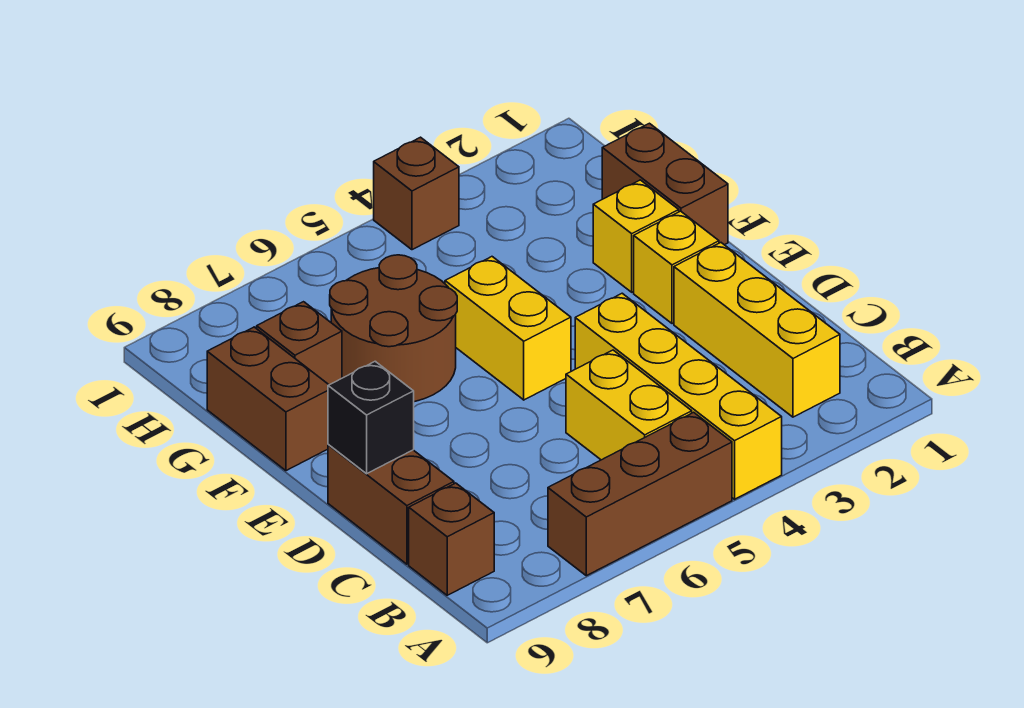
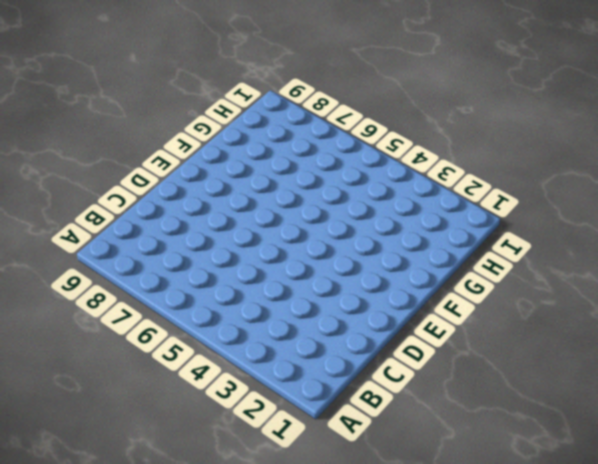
none -> yellow brick A4:D4 level 1
none -> brown brick A5:A7 level 1
none -> yellow brick B2:D2 level 1

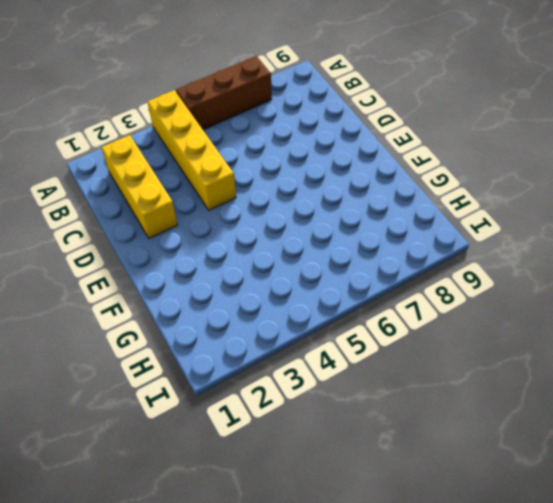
none -> yellow brick B5:C5 level 1
none -> brown brick B9 level 1
none -> brown brick C9:D9 level 1

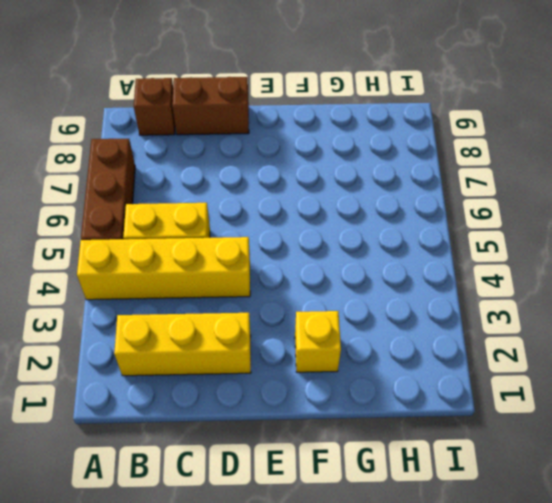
none -> yellow brick E2 level 1
none -> yellow brick E5:F5 level 1
none -> brown brick F1:G1 level 1

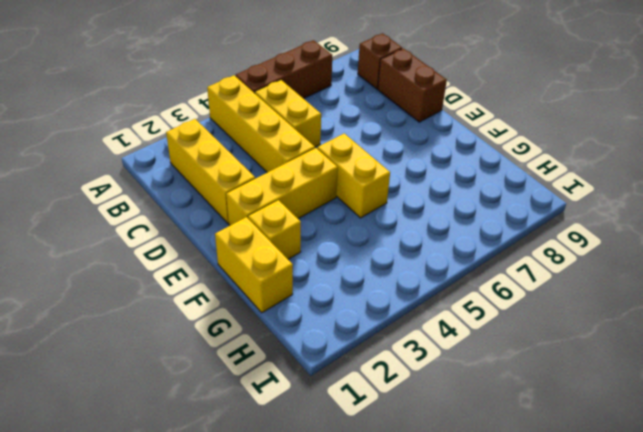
yellow brick E2:E4 level 1 -> yellow brick E2 level 1
yellow brick F1:G1 level 1 -> brown brick F1:G1 level 1
none -> brown round brick F6:G7 level 1
none -> brown brick F9:G9 level 1
none -> brown brick G8 level 1

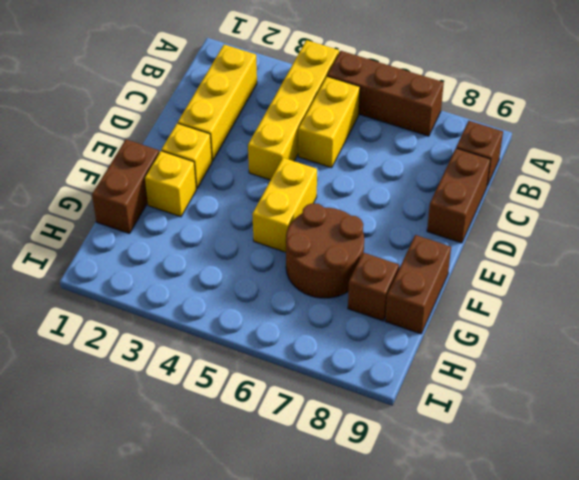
none -> brown brick I4 level 1
none -> black brick D9 level 2

